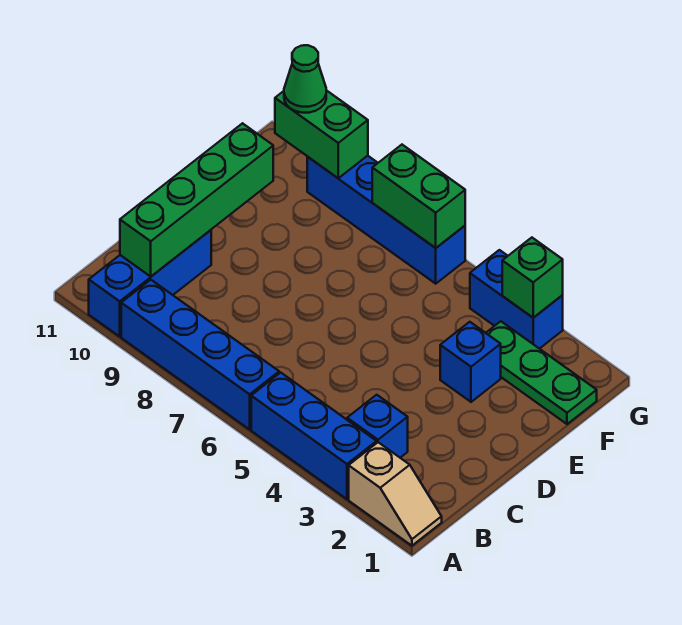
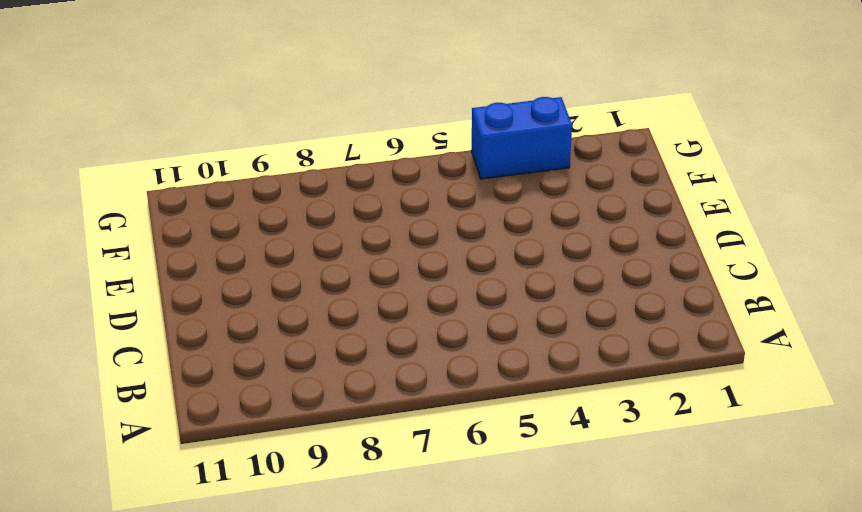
none -> tan slope A1:A2 level 1 top 2
none -> blue brick A3:A5 level 1
none -> blue brick A6:A9 level 1

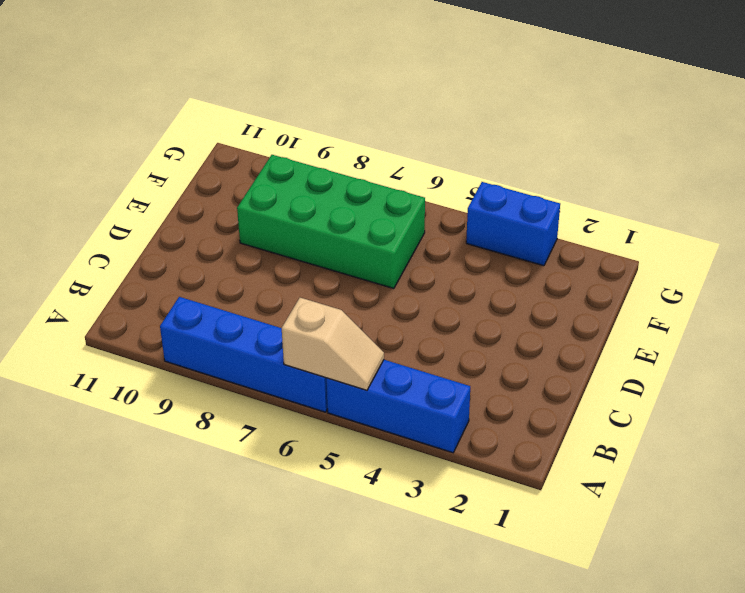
tan slope A5:A6 level 2 top 6 -> tan slope A1:A2 level 1 top 2
green brick E6:F9 level 1 -> none
none -> blue brick A10:C10 level 1
none -> blue brick B3 level 1
none -> blue brick E3 level 1

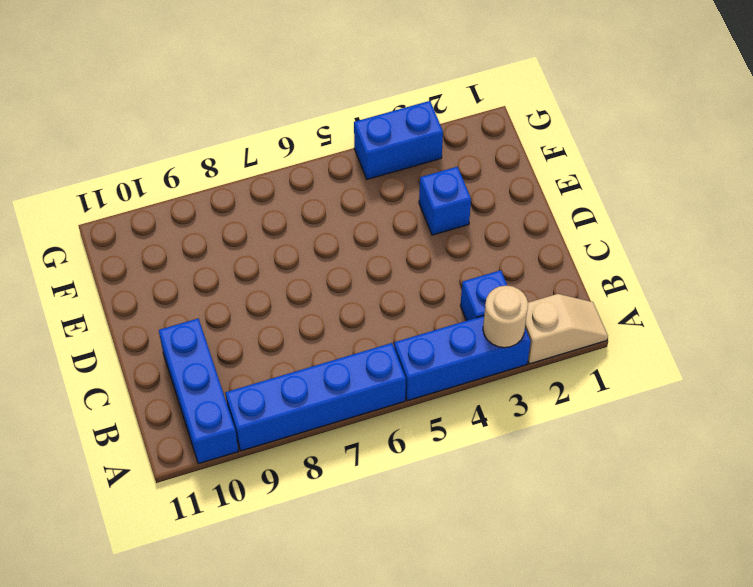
tan round brick A3 level 2 -> none
none -> green plate F1:F3 level 1
none -> blue brick G6:G9 level 1
none -> green brick B10:E10 level 2

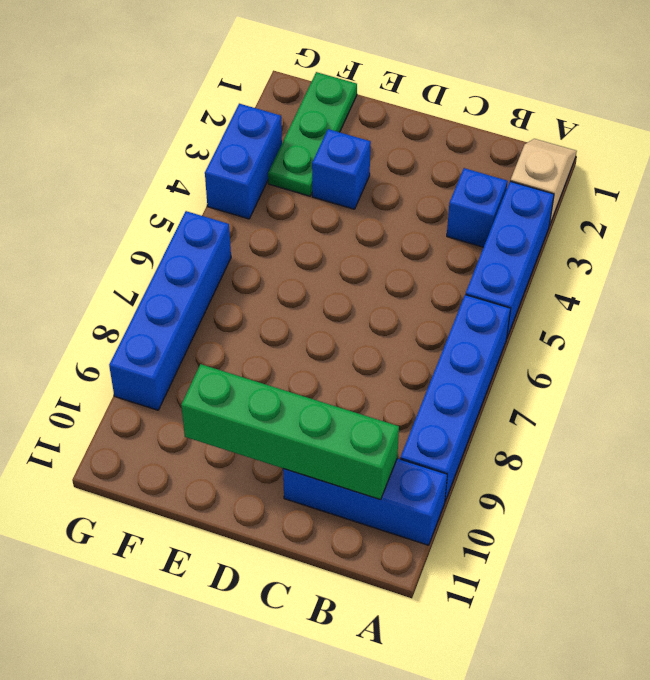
none -> green brick G3 level 2
none -> green brick G6:G7 level 2
none -> green brick G9:G10 level 2

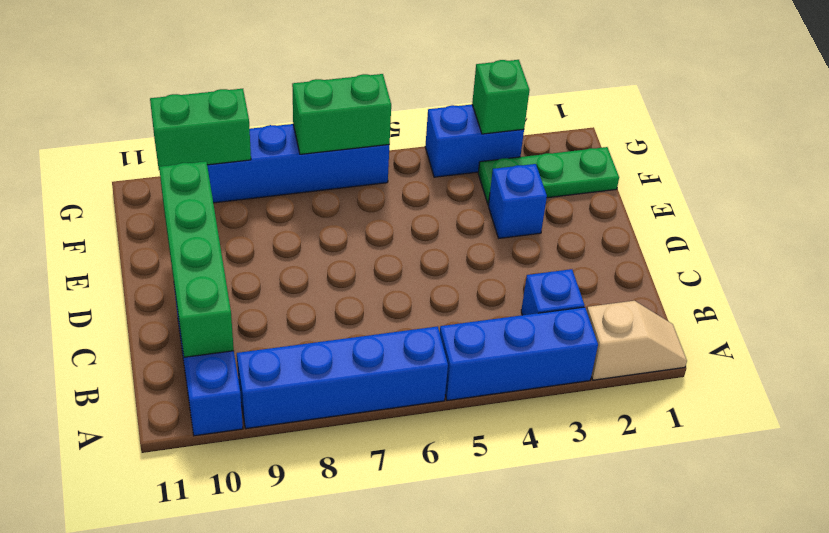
none -> green cone G10 level 3

